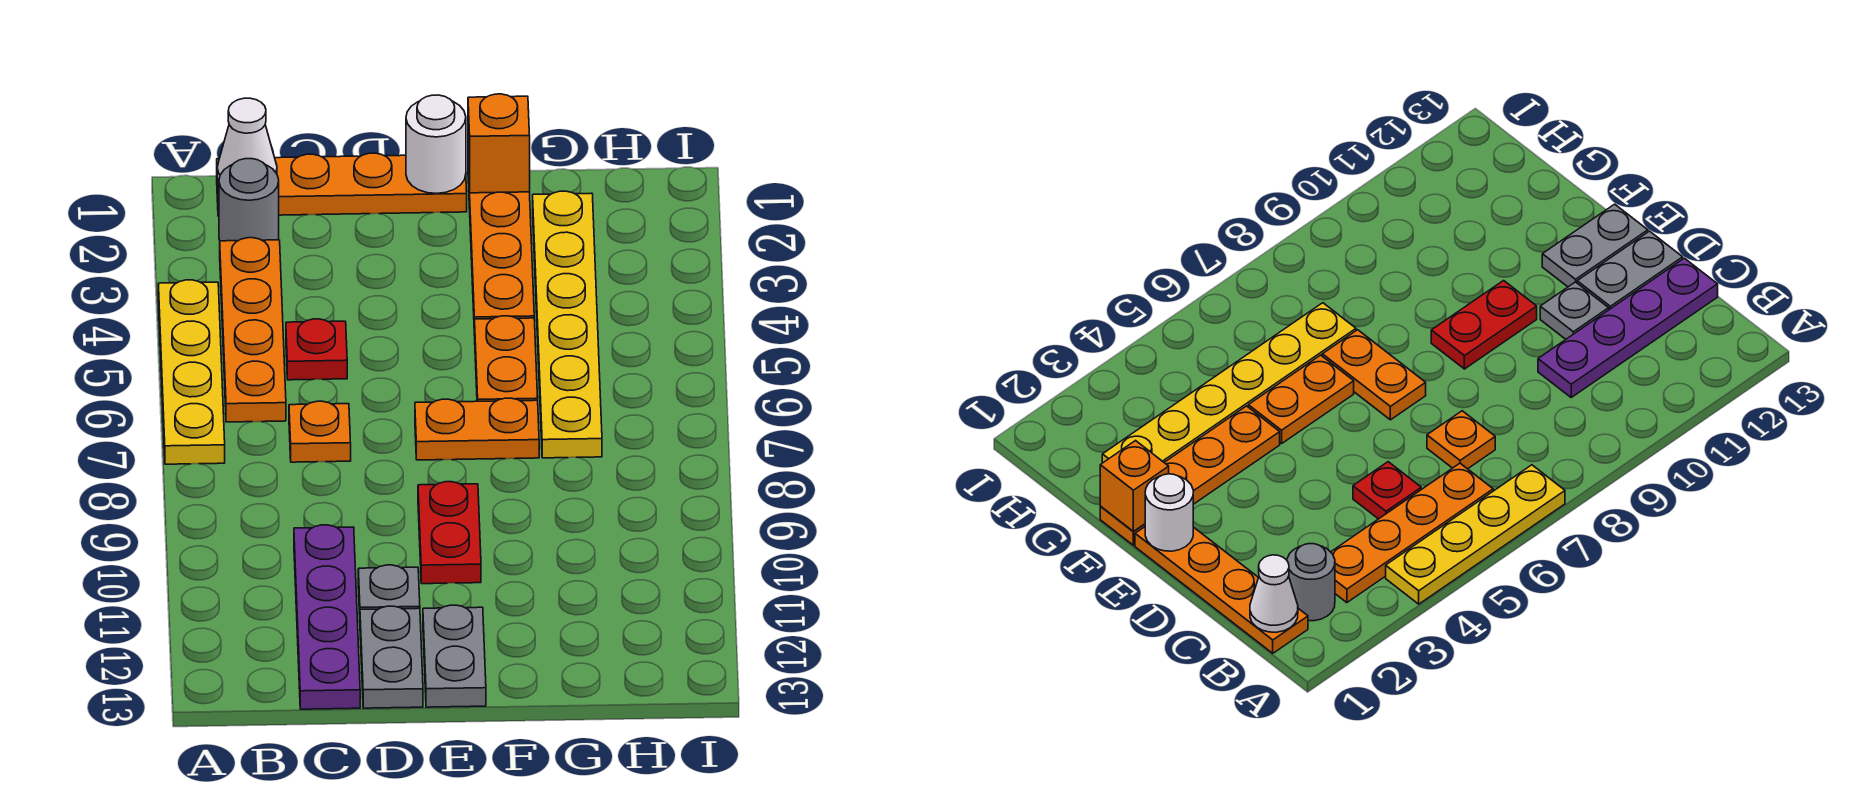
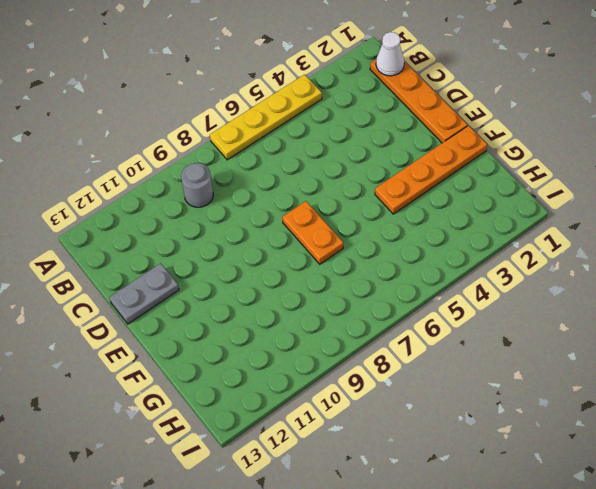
grey round brick B9 level 1 -> grey round brick B2 level 1
none -> orange plate B3:B6 level 1
none -> red plate C5 level 1
none -> orange plate C7 level 1

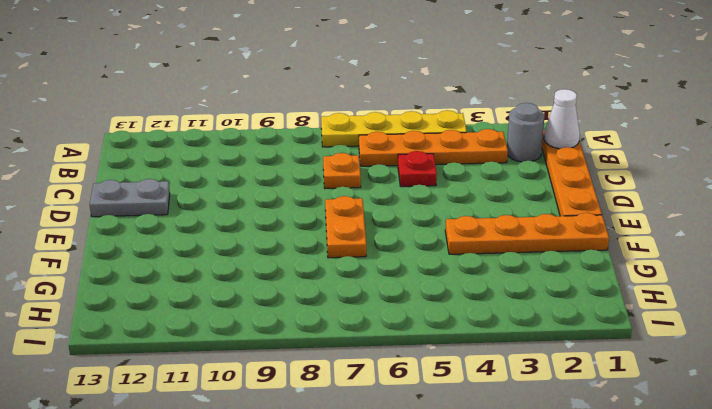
none -> purple plate C10:C13 level 1
none -> grey plate D11 level 1
none -> red plate E9:E10 level 1

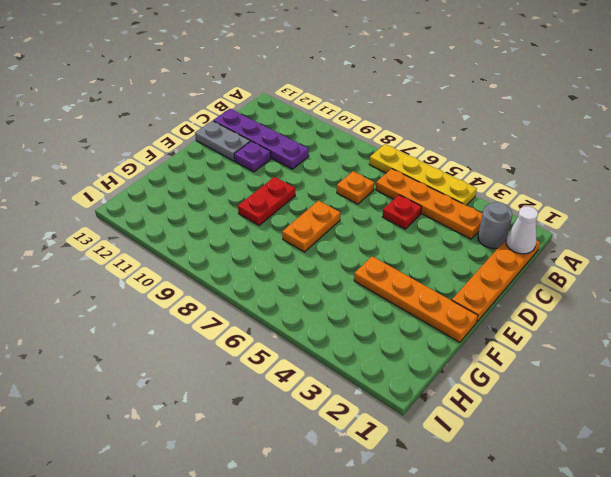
purple plate D11 level 1 -> grey plate D11 level 1
red plate E9:F9 level 1 -> red plate E9:E10 level 1
none -> grey plate E12:E13 level 1
none -> orange plate F5:F6 level 1
none -> yellow plate G2:G7 level 1

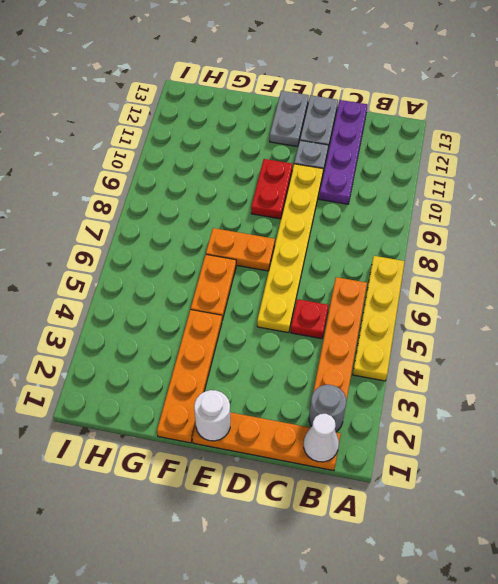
yellow plate D5:D10 level 1 -> yellow plate G2:G7 level 1
none -> orange plate C7 level 1
none -> orange brick F1 level 2

